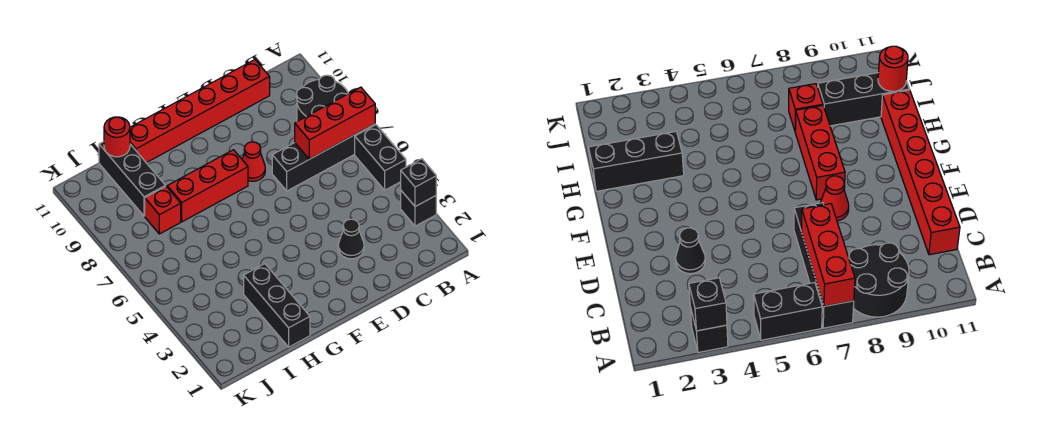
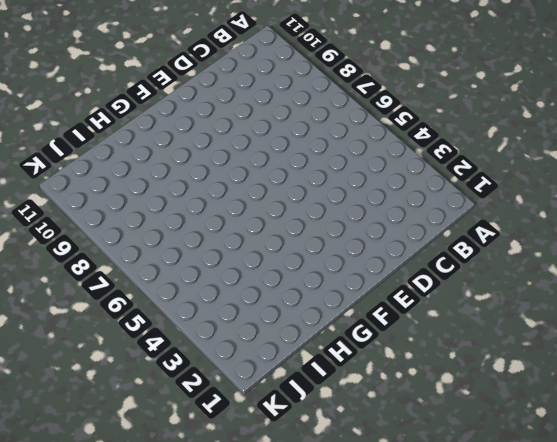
none -> black brick A3 level 1
none -> black brick A5:A6 level 1
none -> black brick A7:D7 level 1

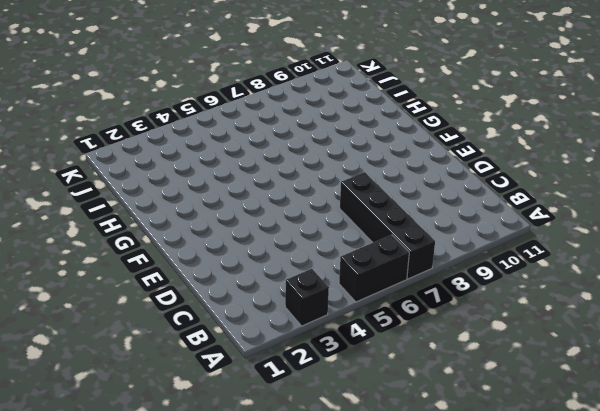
none -> black round brick A8:B9 level 1
none -> red brick C11:H11 level 1
none -> black cone D3 level 1

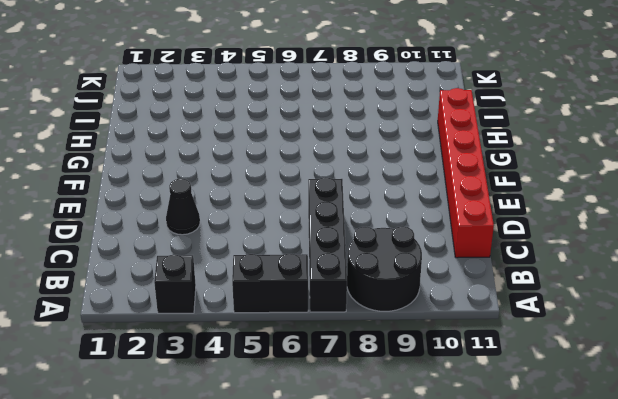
none -> red cone E8 level 1
none -> red brick F8:H8 level 1
none -> black brick H1:H3 level 1

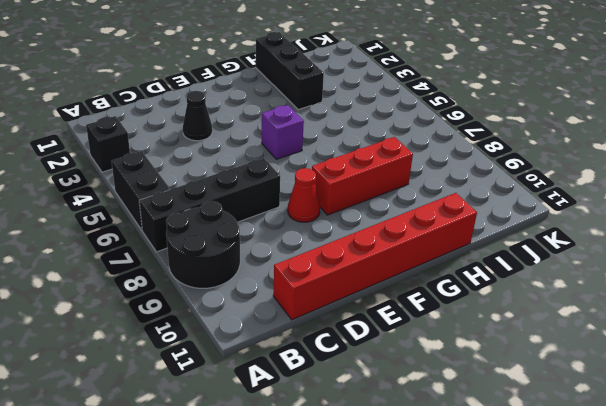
purple brick F5 level 1 -> none
none -> red brick I8 level 1
none -> black brick I9:I11 level 1
none -> black brick A3 level 2

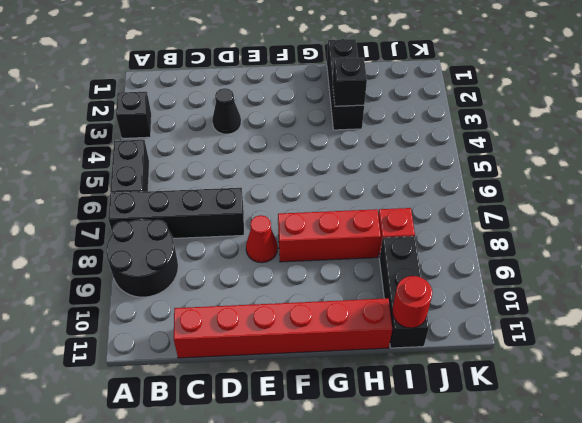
black brick H3 level 2 -> black brick A3 level 2
none -> red brick A7:C7 level 2

